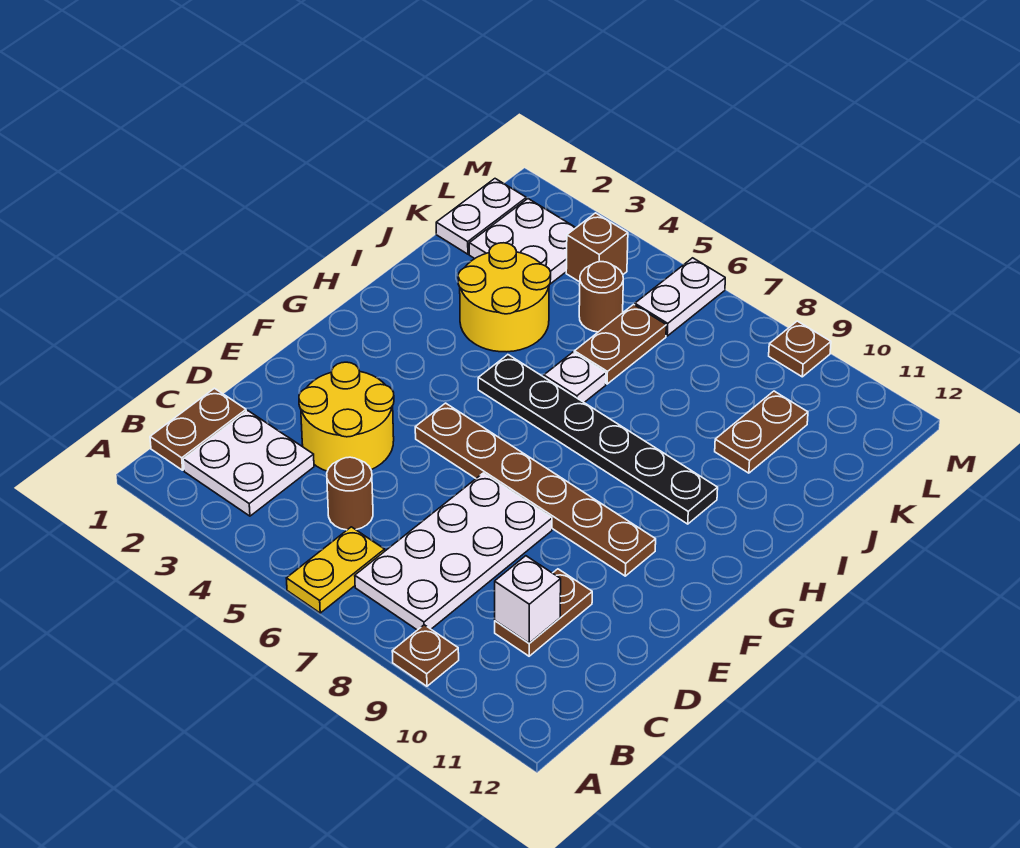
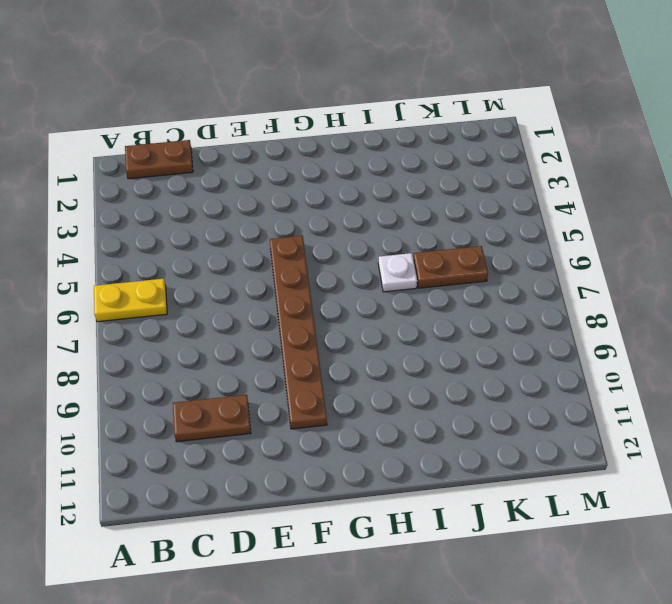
none -> brown plate A9 level 1
none -> white plate B2:C3 level 1
none -> white plate B7:E8 level 1

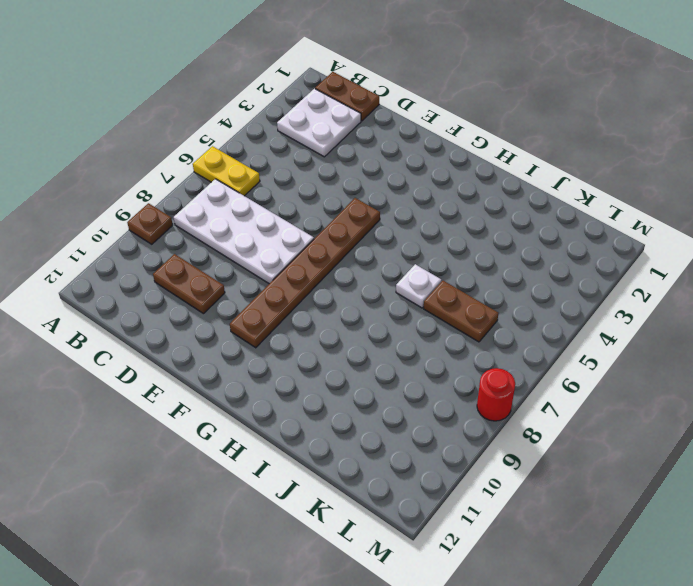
red round brick M8 level 1 -> none
none -> brown round brick C5 level 1
none -> yellow round brick D3:E4 level 1
none -> black plate H5:H10 level 1

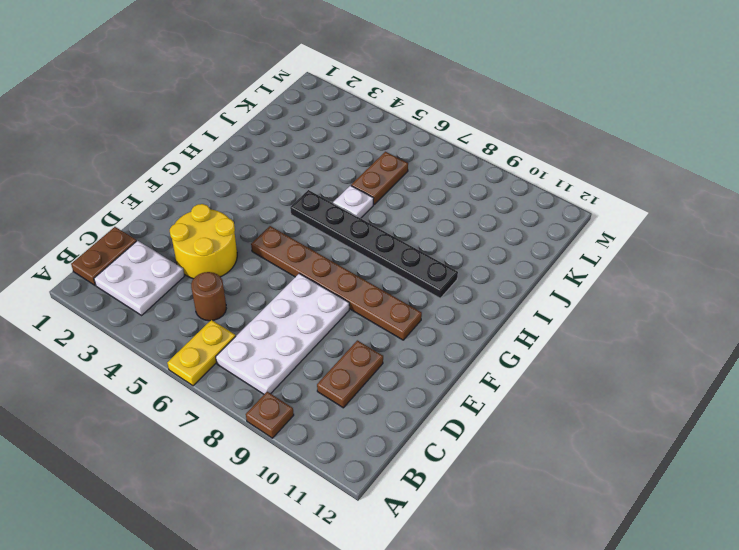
none -> yellow round brick I3:J4 level 1
none -> brown plate J10:K10 level 1
none -> white plate K1:L1 level 1

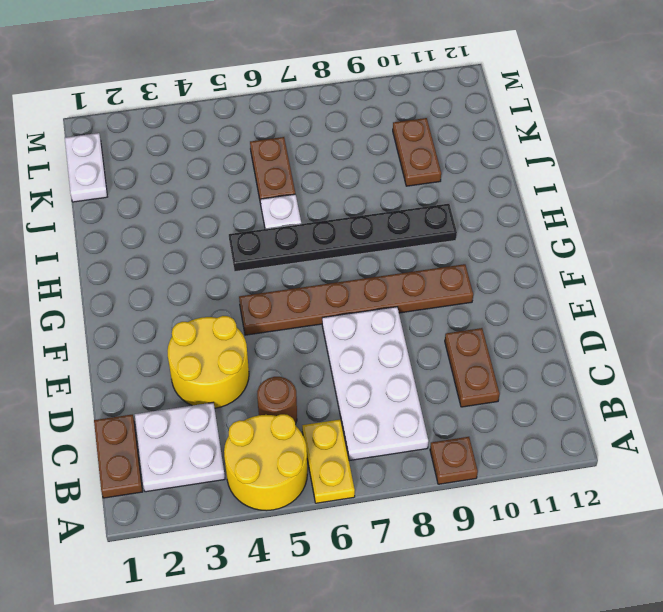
yellow round brick A4:B5 level 1 -> yellow round brick I3:J4 level 1
none -> white plate K2:L3 level 1
none -> brown round brick K5 level 1
none -> brown brick L4 level 1

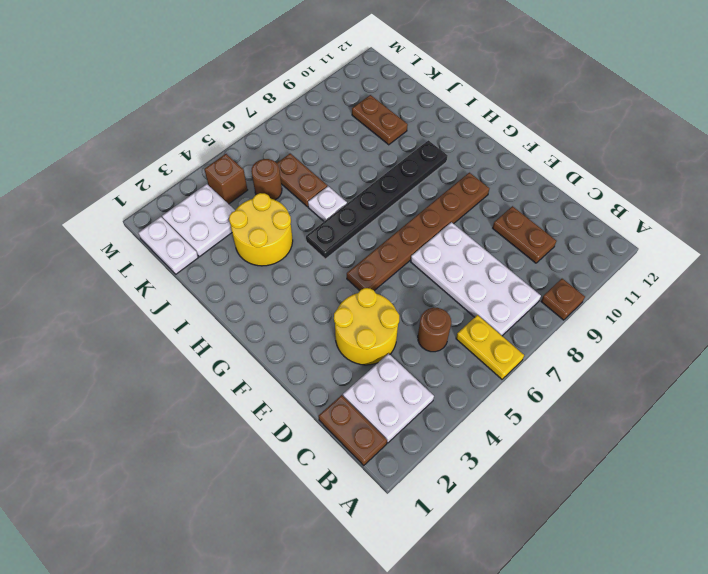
none -> white plate L6:M6 level 1
none -> brown plate M9 level 1
none -> white brick C10 level 2

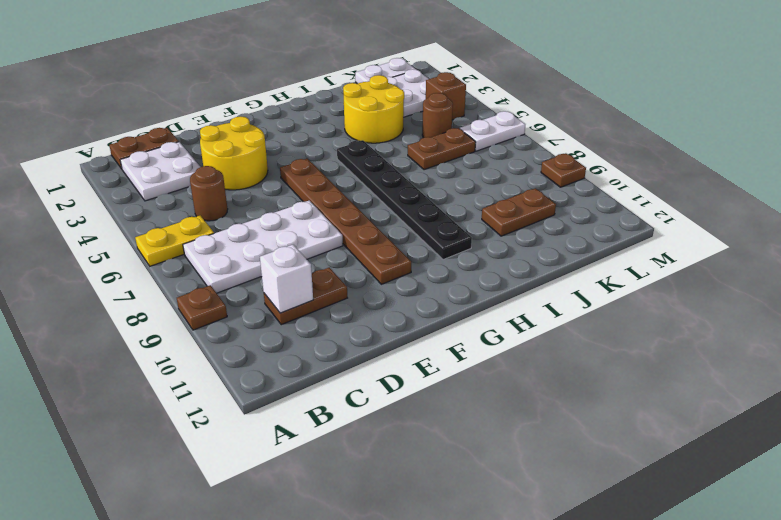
none -> white plate I6 level 1

